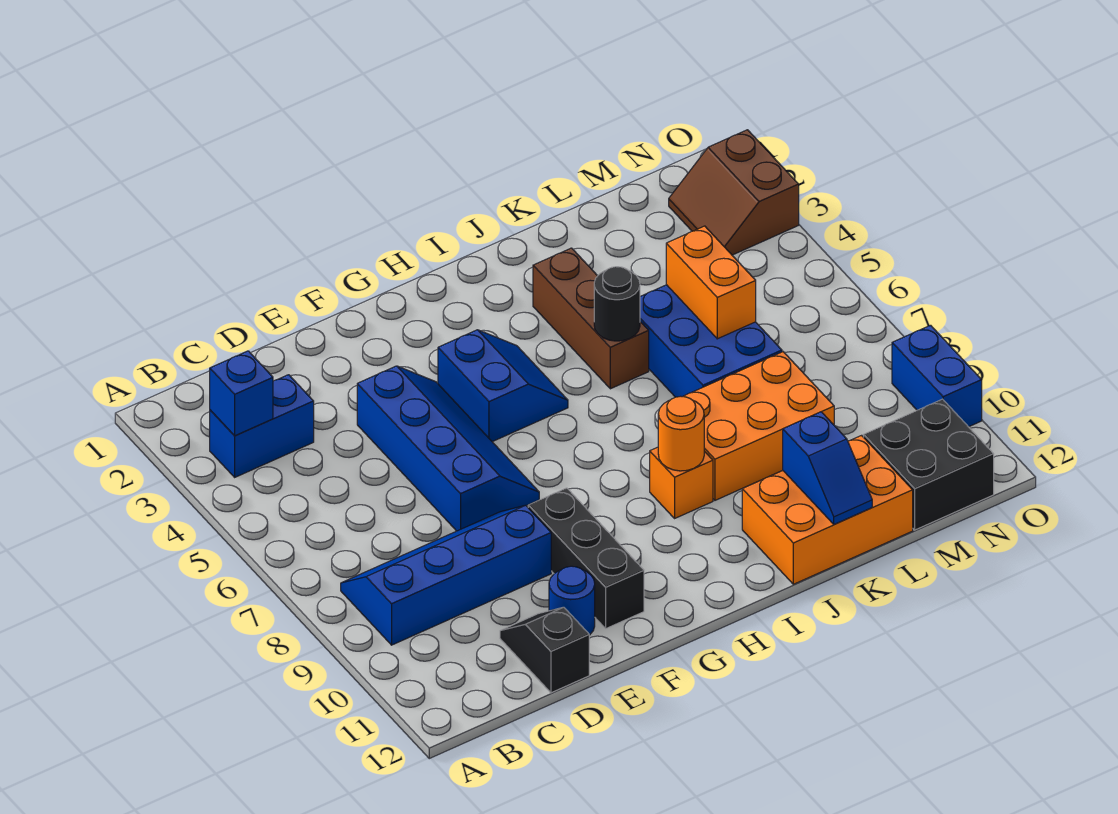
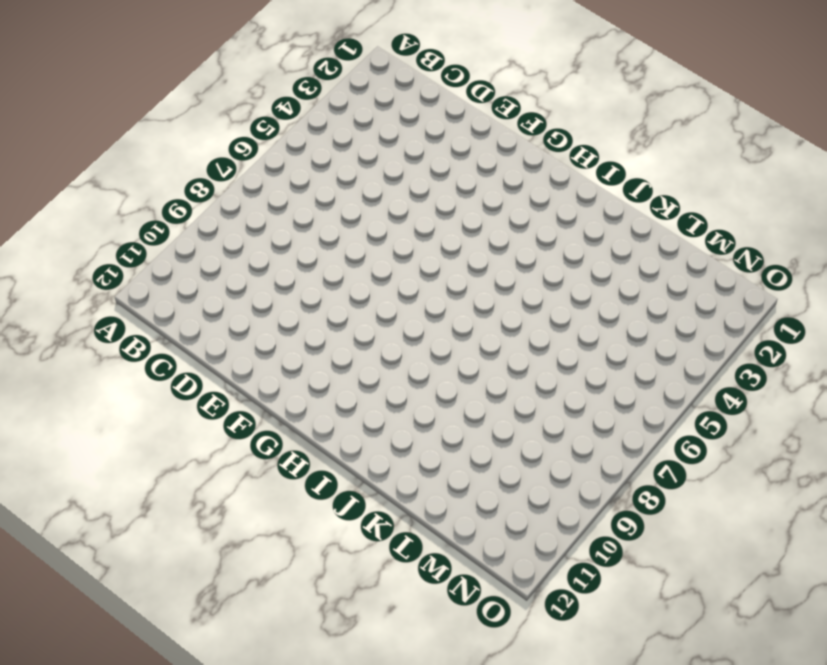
none -> blue brick B3:C3 level 1
none -> blue slope B8:E9 level 1 top 9
none -> black slope D11:D12 level 1 top 12

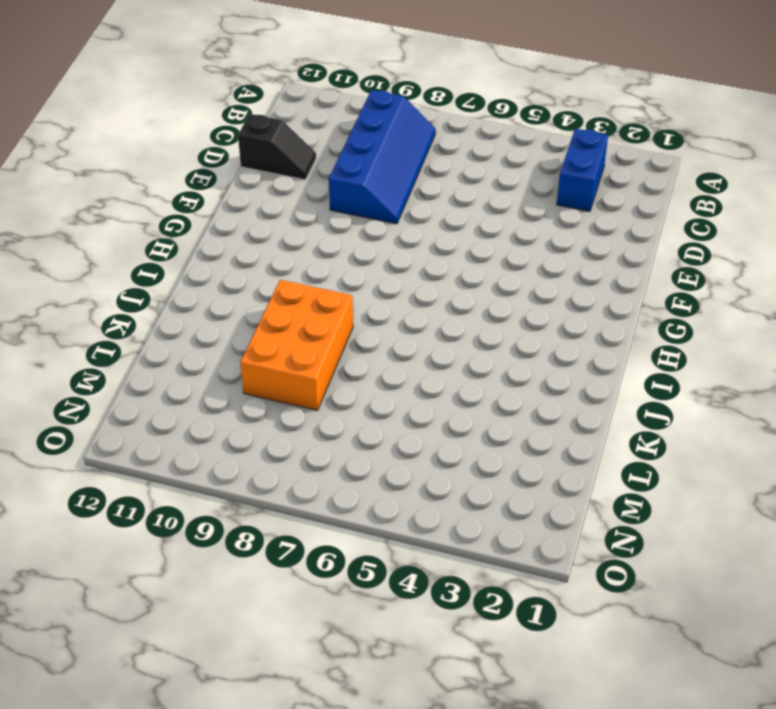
none -> blue slope E4:F7 level 1 top E
none -> blue round brick E11 level 1
none -> black brick F9:F11 level 1

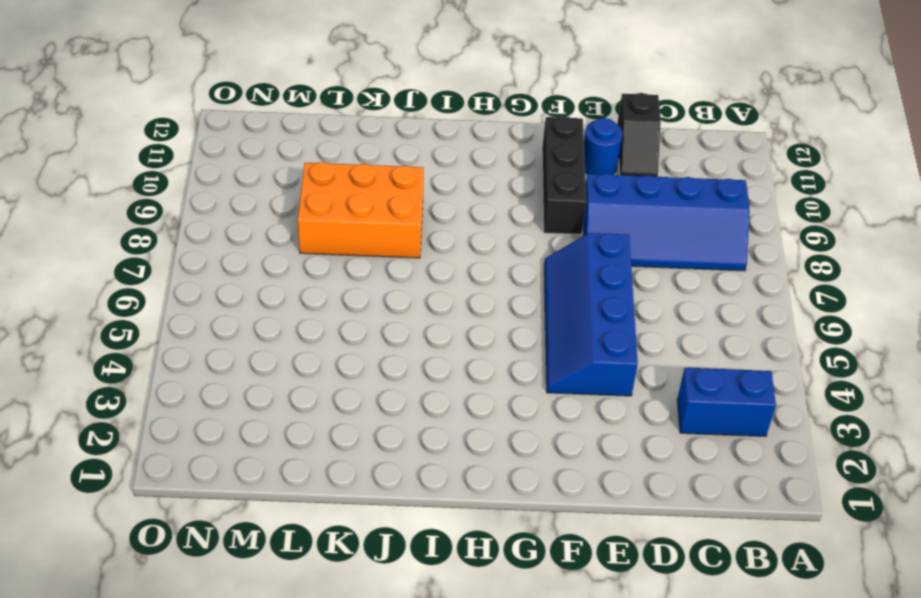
none -> blue slope G4:H5 level 1 top G
none -> orange brick I9 level 1
none -> brown brick J3:J5 level 1

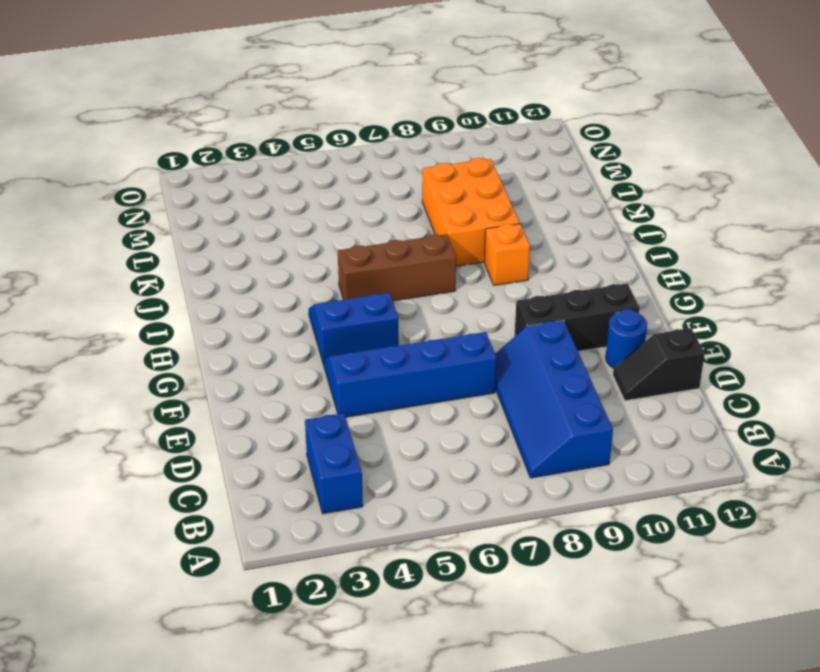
brown brick I5:I7 level 1 -> brown brick J3:J5 level 1
none -> orange brick J11:L12 level 1
none -> blue brick K5:L7 level 1
none -> black brick M11:N12 level 1

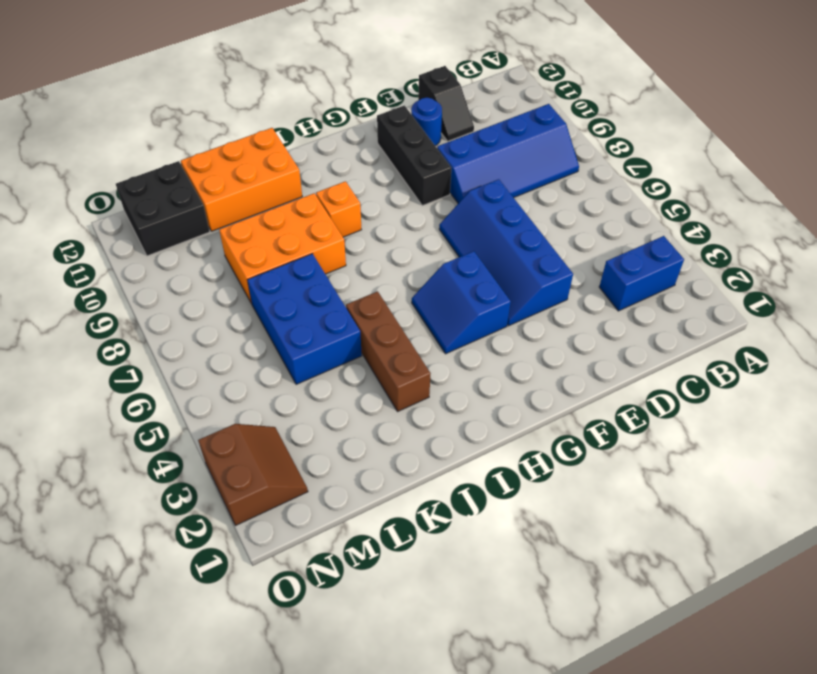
none -> blue brick O9:O10 level 1
none -> blue brick B3 level 2
none -> orange round brick I9 level 2

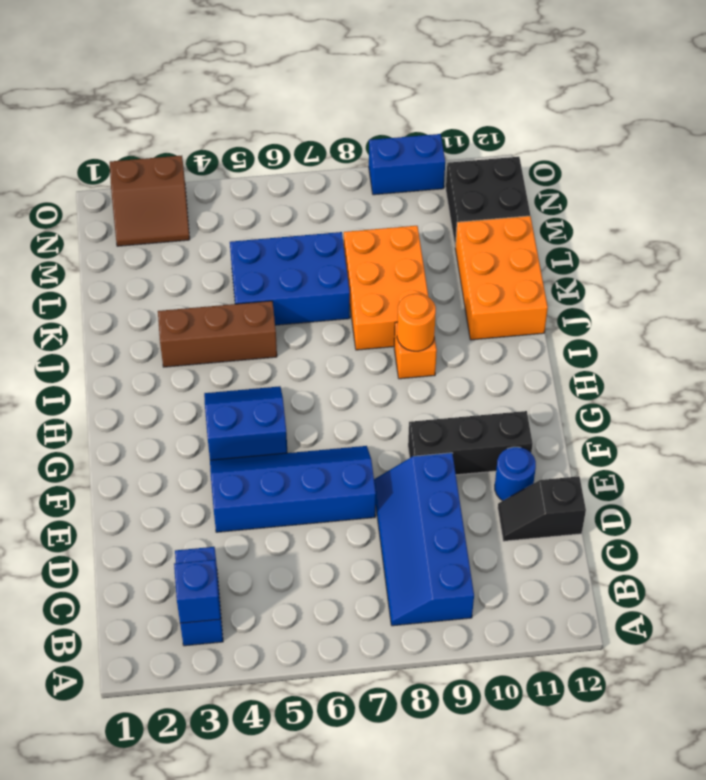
none -> black round brick J5 level 2
none -> blue slope K11:K12 level 2 top 11
none -> orange brick L5:L6 level 2

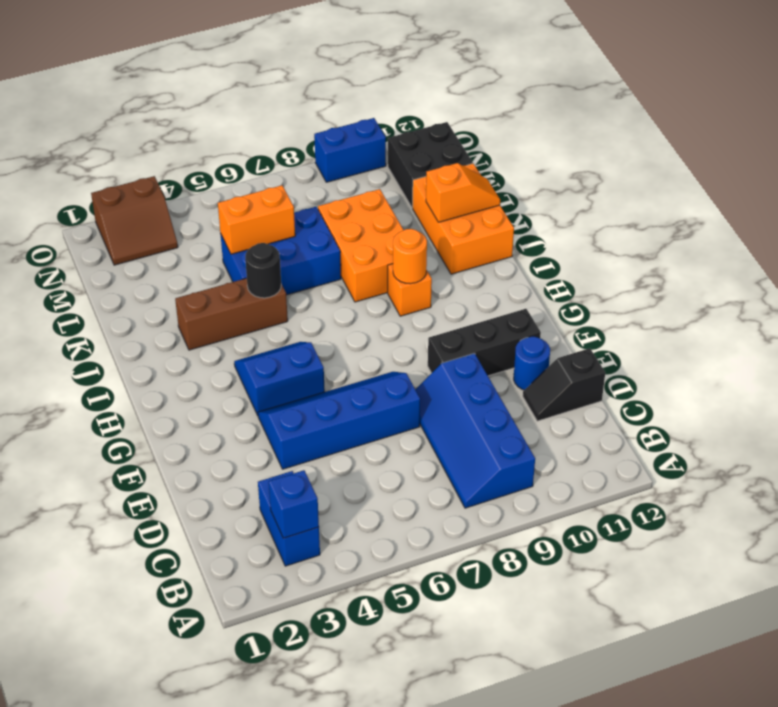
orange slope K11:K12 level 2 top 11 -> blue slope K11:K12 level 2 top 11

